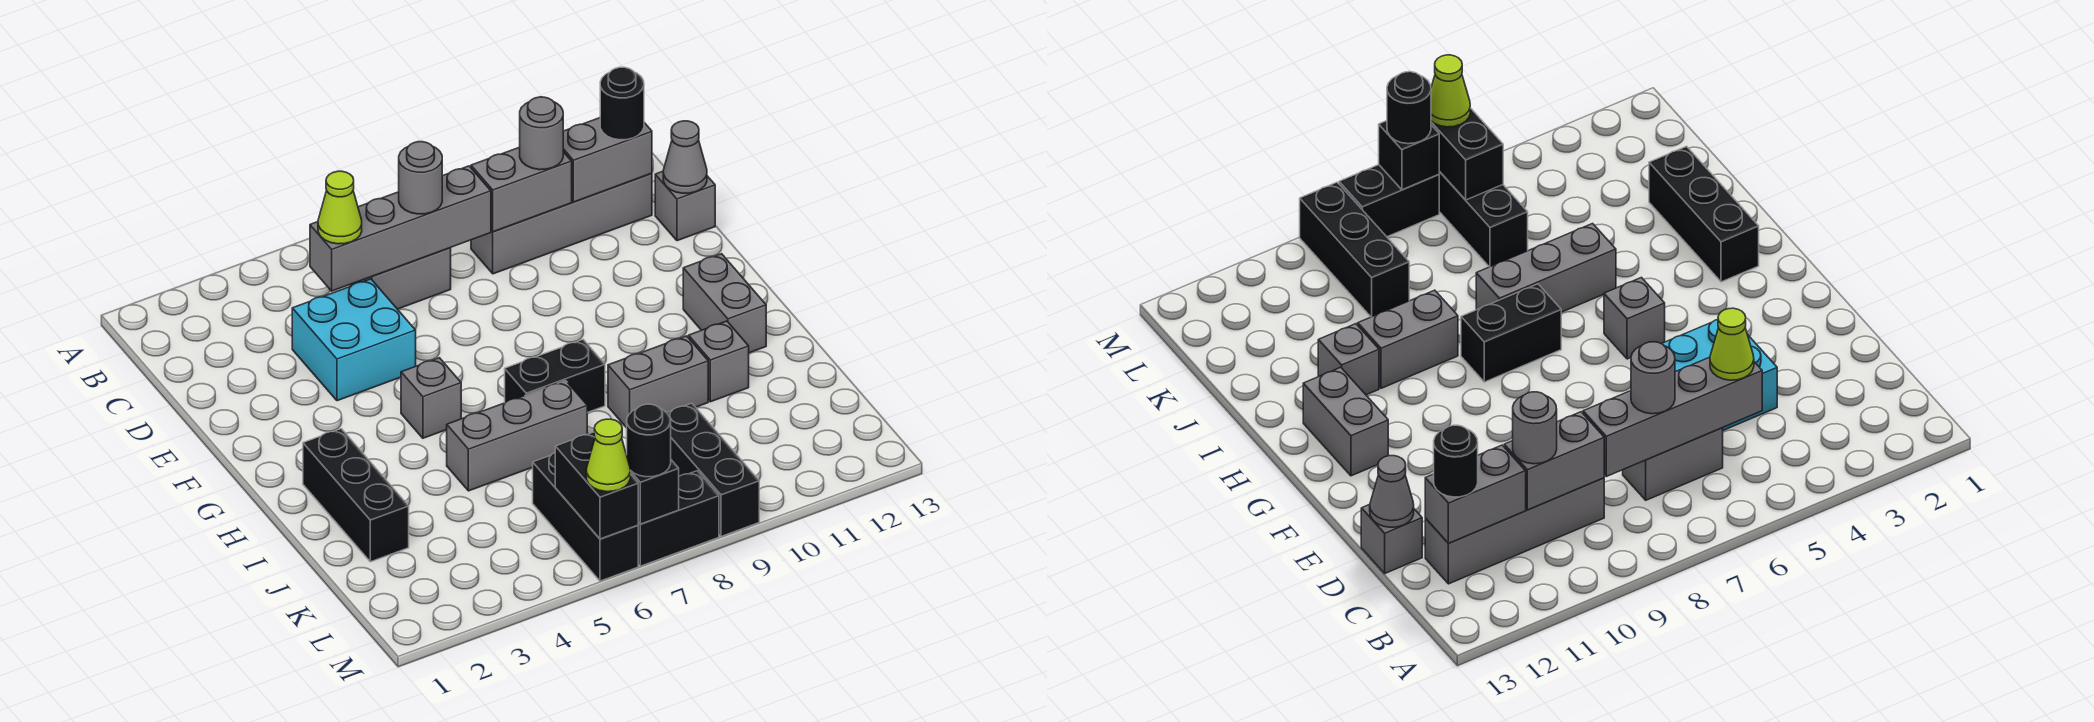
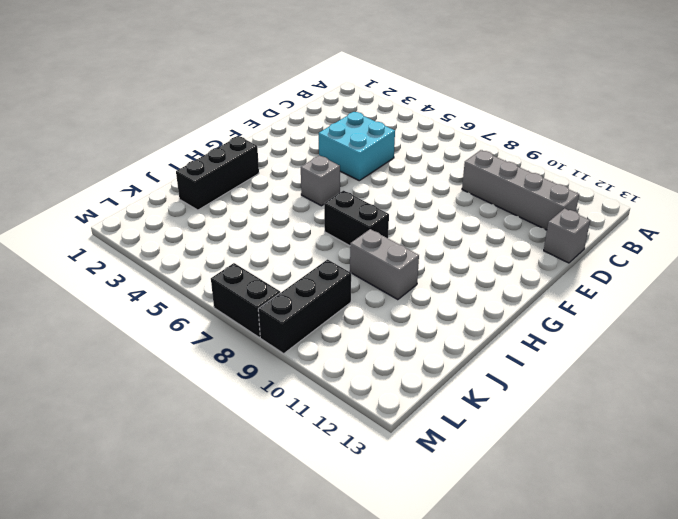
none -> grey brick C6:C7 level 1
none -> grey brick G12:H12 level 1
none -> grey brick I5:I7 level 1

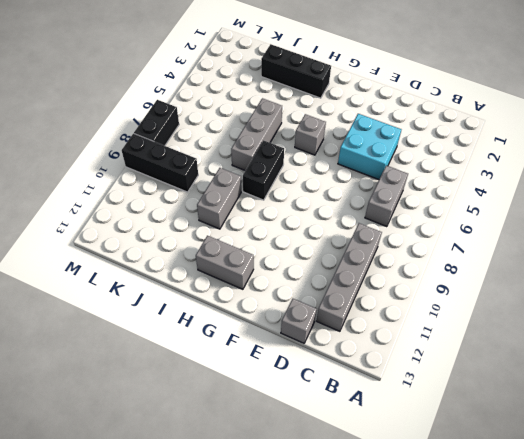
none -> grey brick I11 level 1
none -> black brick K6:M6 level 1
none -> grey brick C5:C8 level 2

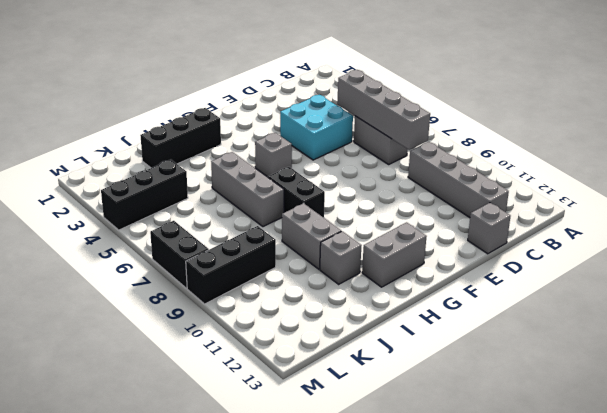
black brick K4:M4 level 1 -> black brick K6:M6 level 1
none -> grey brick C9:C10 level 2
none -> grey brick C11:C12 level 2
none -> grey cone D13 level 2

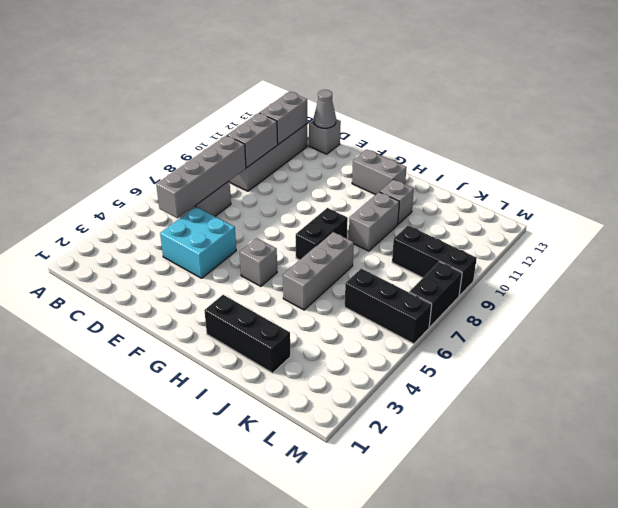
none -> black brick L6:M6 level 2
none -> black brick M7 level 2
none -> lime cone C5 level 3

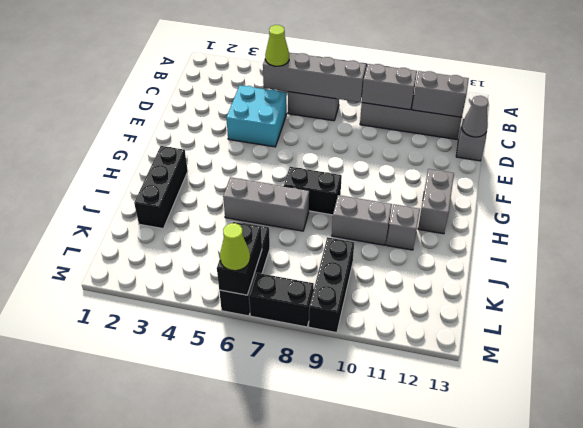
none -> grey brick G5 level 1
none -> black brick M7 level 2
none -> grey round brick C7 level 3

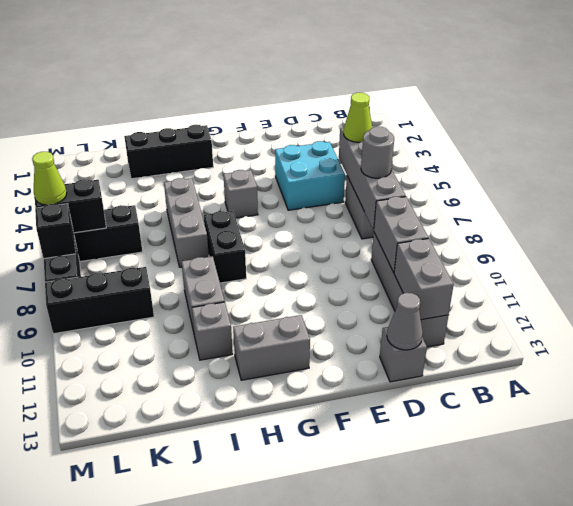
none -> grey round brick C10 level 3
none -> black round brick C12 level 3
none -> black round brick M7 level 3

